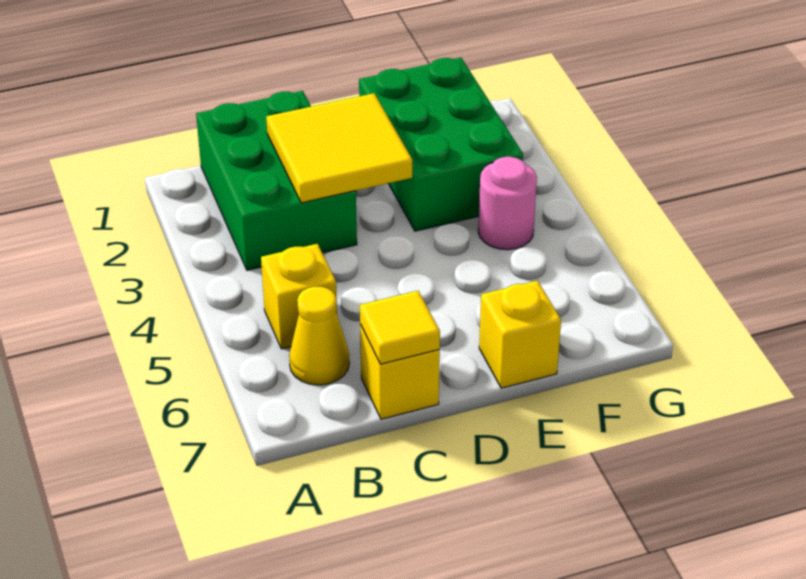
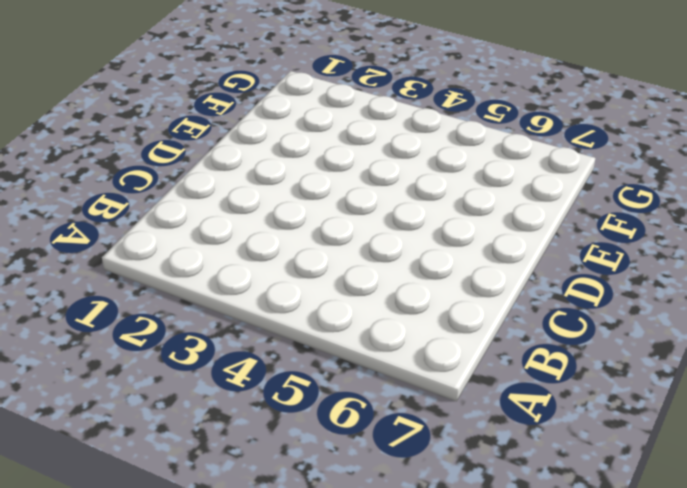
none -> green brick B1:C3 level 1
none -> yellow brick B5 level 1

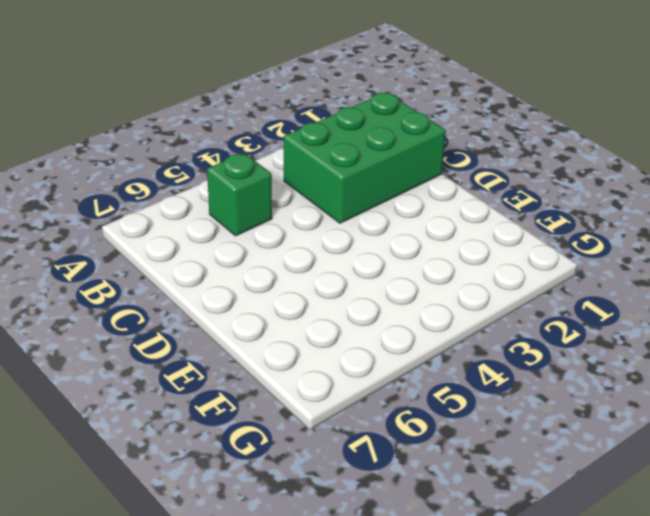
green brick B5 level 1 -> yellow brick B5 level 1
none -> yellow cone B6 level 1
none -> yellow brick C7 level 1

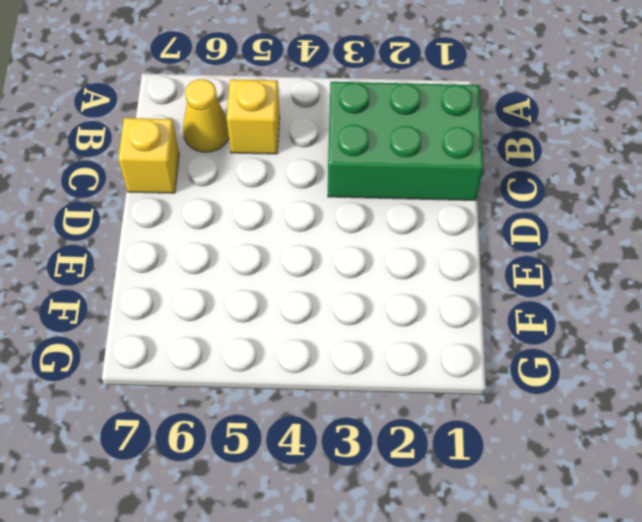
none -> green brick E1:F3 level 1
none -> yellow brick E7 level 1

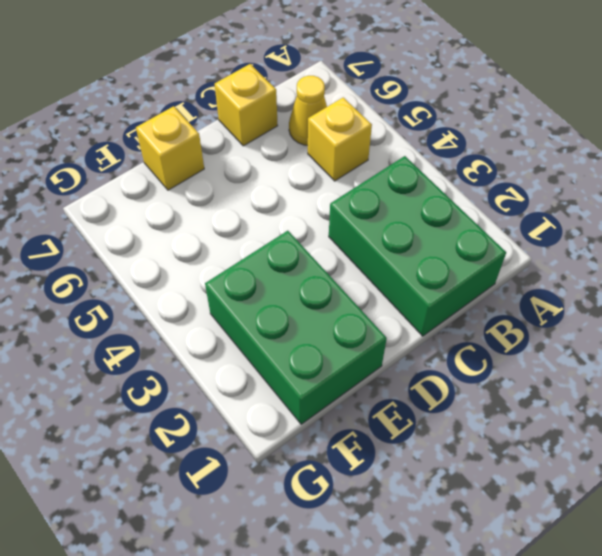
none -> pink round brick F4 level 1
none -> yellow tile C2:D3 level 2

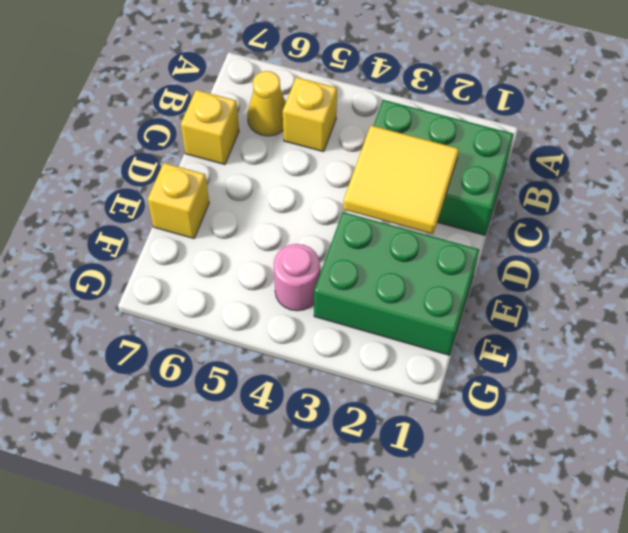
none -> yellow tile C7 level 2

